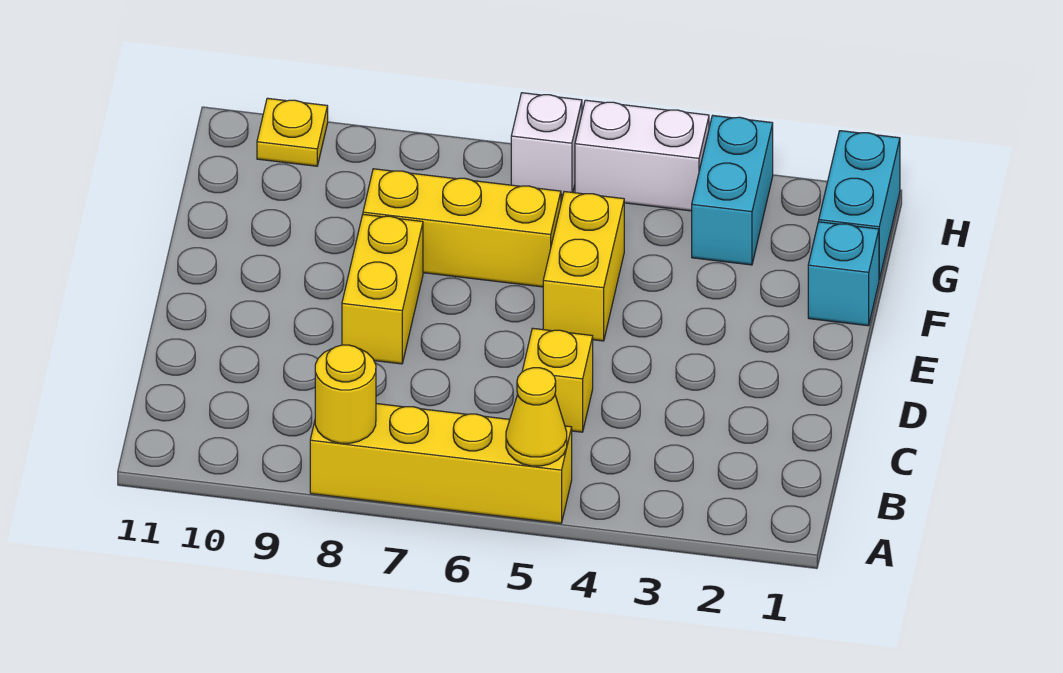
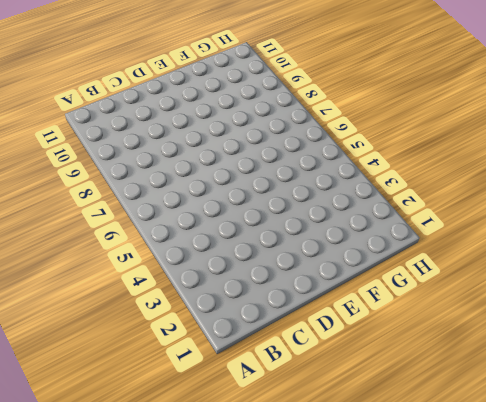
none -> yellow brick A5:A8 level 1
none -> yellow brick C5 level 1
none -> yellow brick D8:E8 level 1

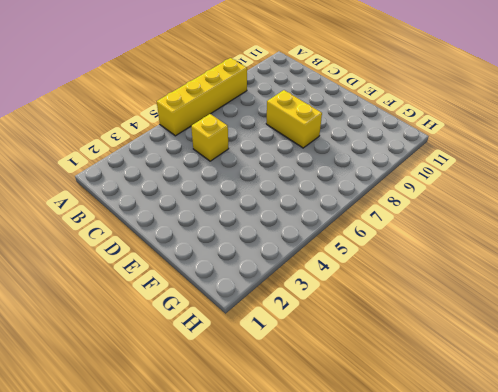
none -> yellow brick E5:F5 level 1
none -> cyan brick F1 level 1
none -> yellow brick F6:F8 level 1

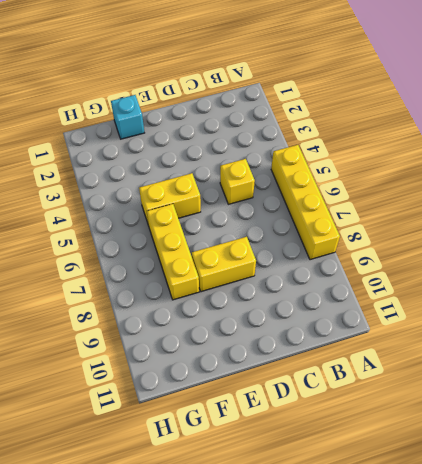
none -> cyan brick G1:H1 level 1
none -> cyan brick G3:H3 level 1
none -> white brick H4:H5 level 1

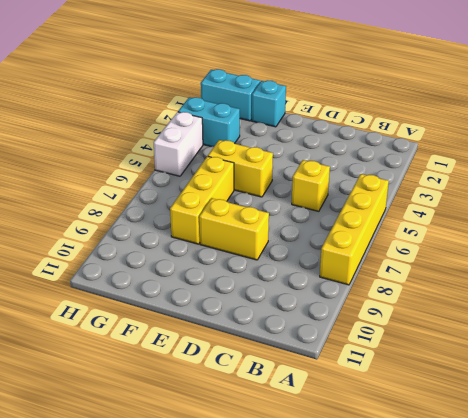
none -> white brick H6 level 1
none -> yellow plate H10 level 1
none -> yellow cone A5 level 2

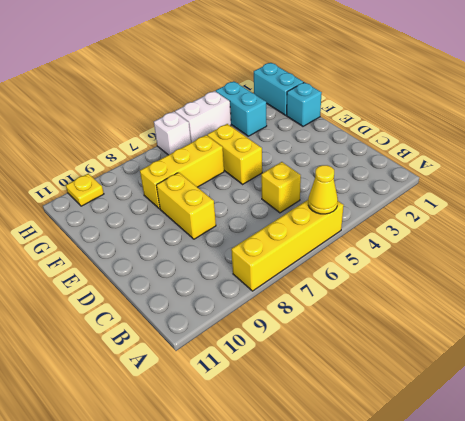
none -> yellow round brick A8 level 2

